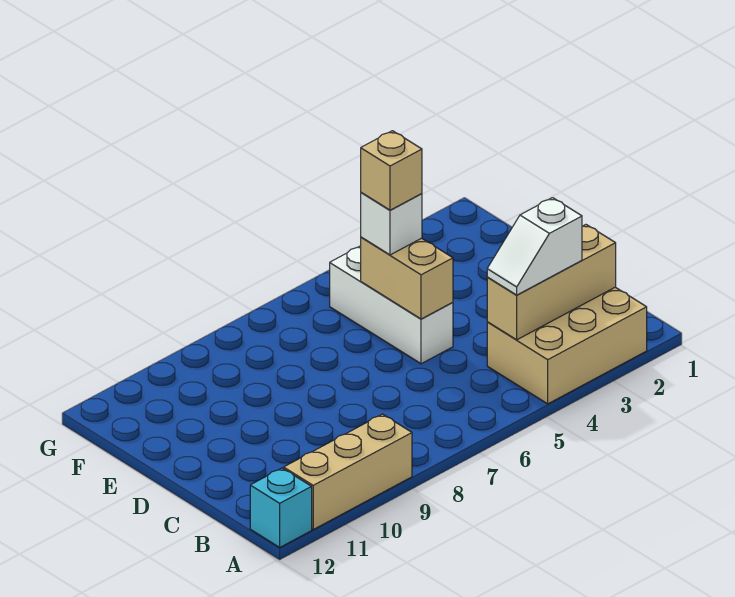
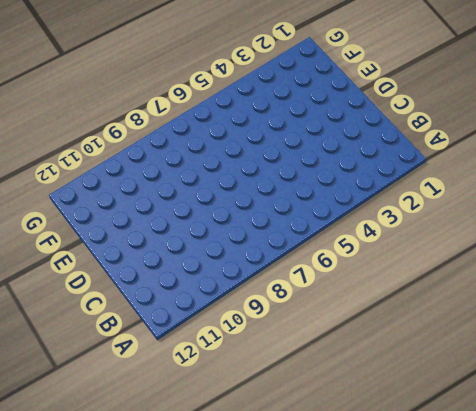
none -> tan brick A2:B4 level 1
none -> tan brick A9:A11 level 1

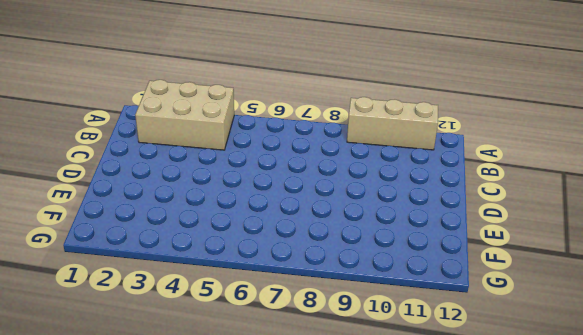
none -> cyan brick A12 level 1
none -> white brick D5:F5 level 1

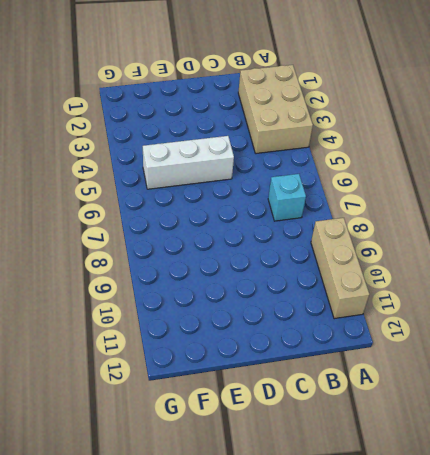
cyan brick B7 level 1 -> cyan brick A12 level 1
none -> tan brick B2:B4 level 2
none -> tan brick D5:E5 level 2

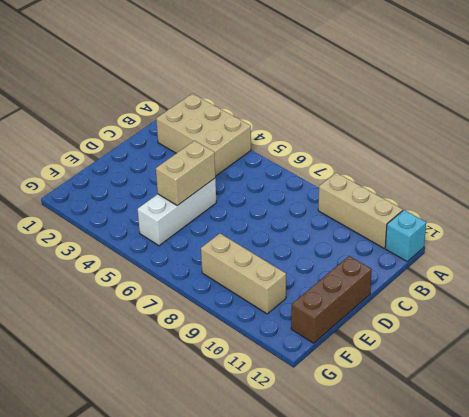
brown brick D12:F12 level 1 -> none
tan brick F8:F10 level 1 -> tan brick B2:B4 level 2
none -> white slope B3:B4 level 3 top 3
none -> white brick E5 level 3

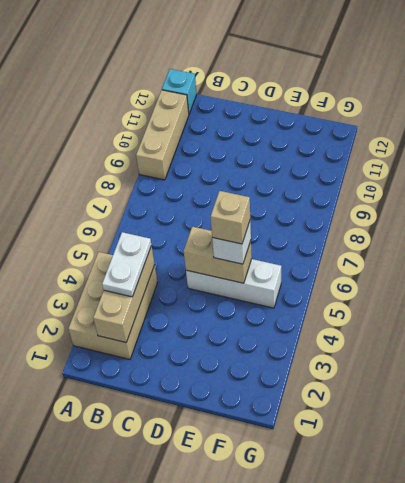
white plate B3:B4 level 3 -> white slope B3:B4 level 3 top 3

